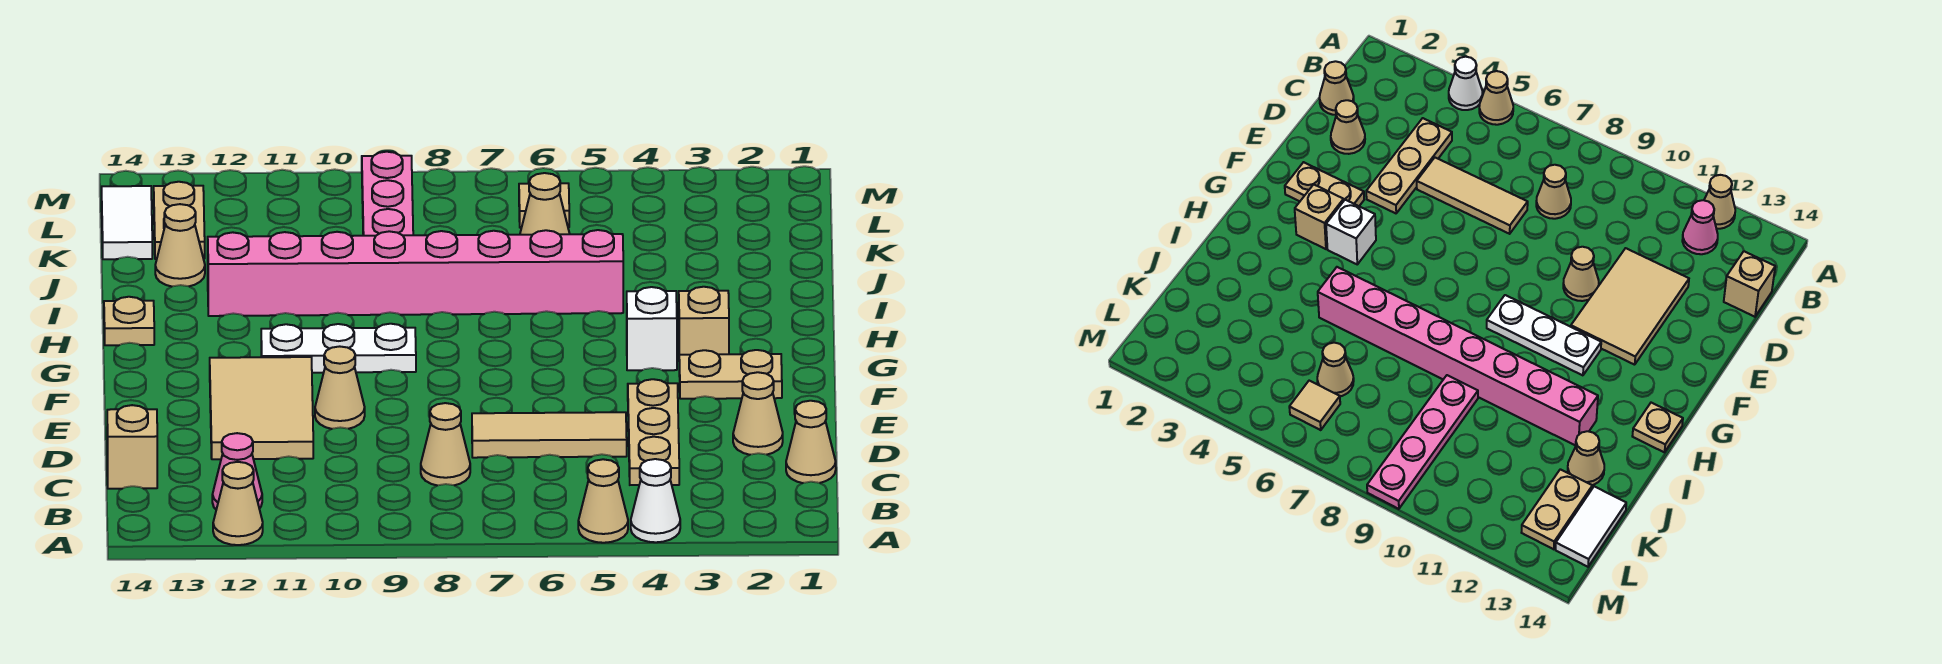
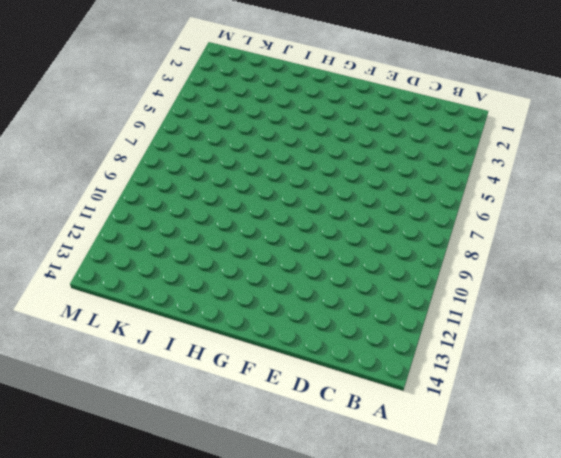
none -> white cone A4 level 1
none -> tan cone A5 level 1
none -> tan cone A12 level 1

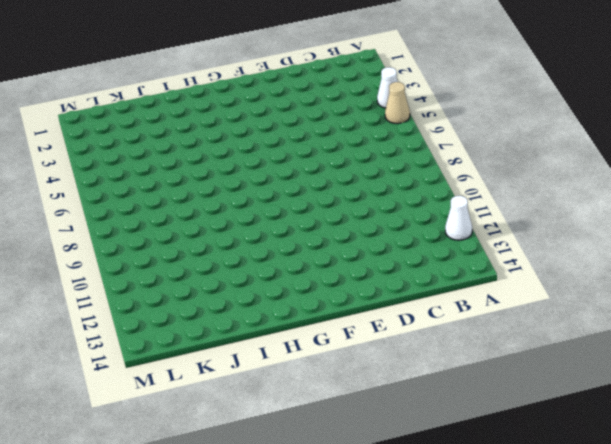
white cone A12 level 1 -> tan cone A12 level 1
none -> pink cone B12 level 1
none -> tan cone C1 level 1
none -> tan plate C4:E4 level 1

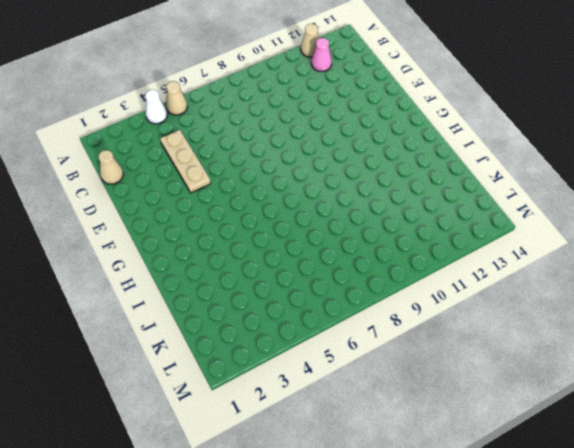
none -> tan cone C8 level 1
none -> tan brick C14 level 1
none -> tan cone D2 level 1

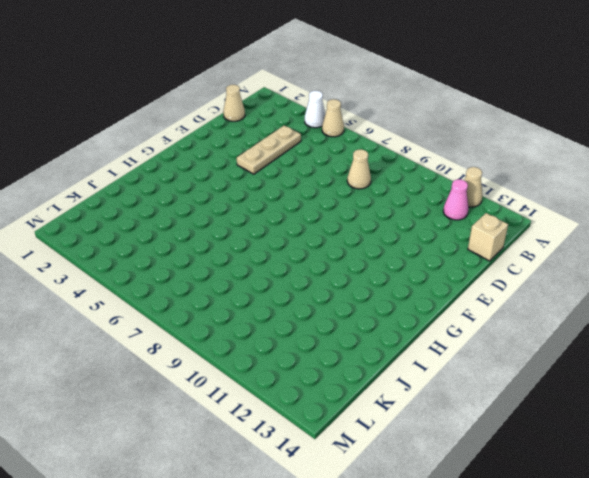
none -> tan cone D2 level 1
none -> tan tile D5:D7 level 1
none -> tan tile D11:F12 level 1

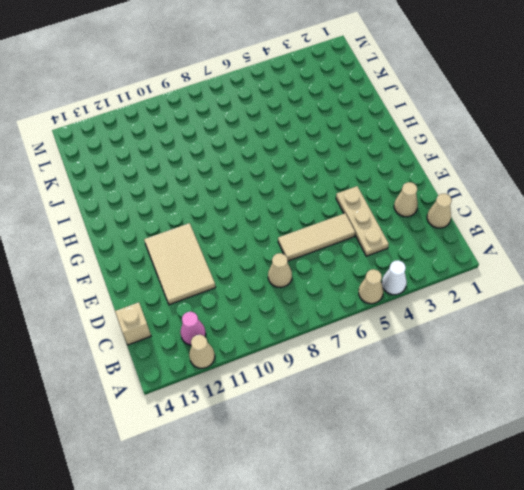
none -> tan cone E10 level 1
none -> tan plate F2:F3 level 1
none -> tan brick G3 level 1

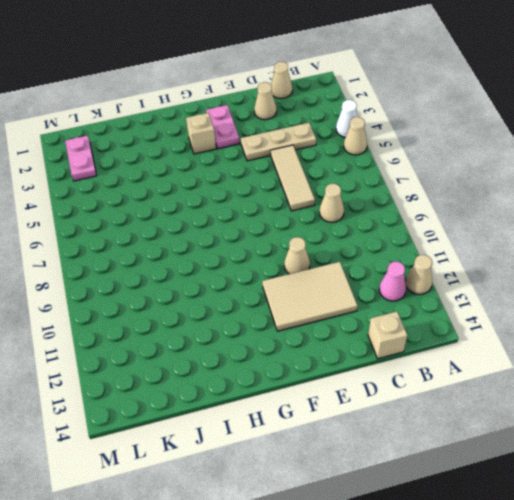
pink plate F2:F3 level 1 -> tan plate F2:F3 level 1
pink plate L2:L3 level 1 -> none
none -> white brick G4 level 1
none -> white plate G9:G11 level 1
none -> tan plate H14 level 1

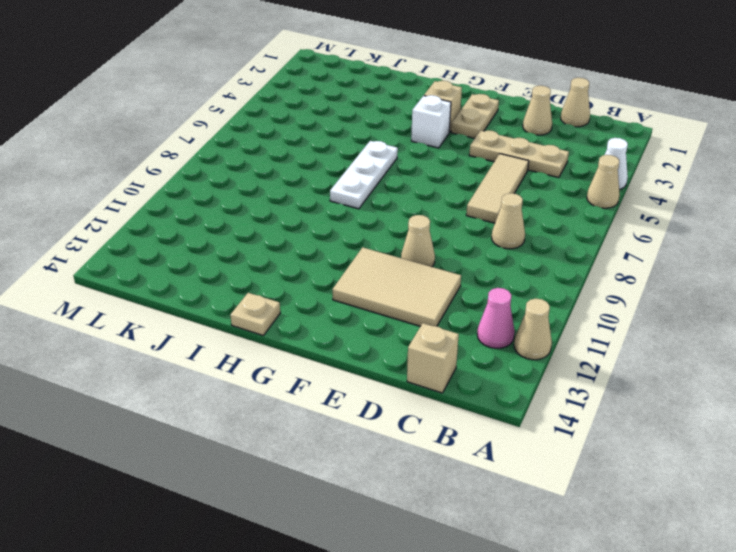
white plate H6:H8 level 1 -> white plate G9:G11 level 1
none -> pink brick I5:I12 level 1
none -> pink plate J9:M9 level 1
none -> tan cone J13 level 1

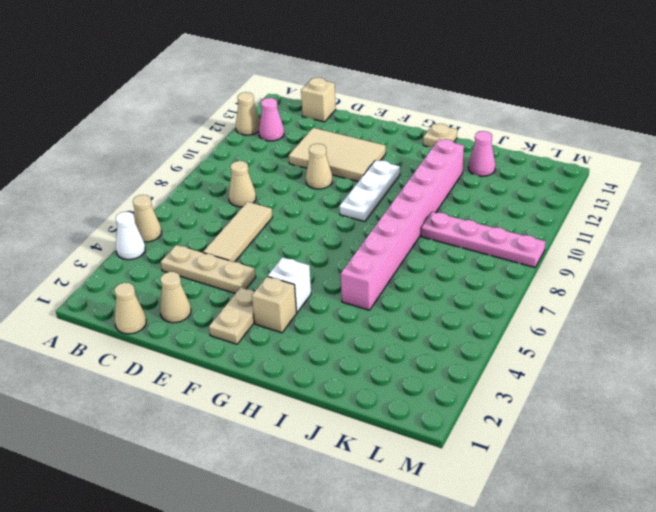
pink cone J13 level 1 -> tan cone J13 level 1
none -> tan cone K6 level 1
none -> tan plate K13:L13 level 1
none -> white tile K14:L14 level 1

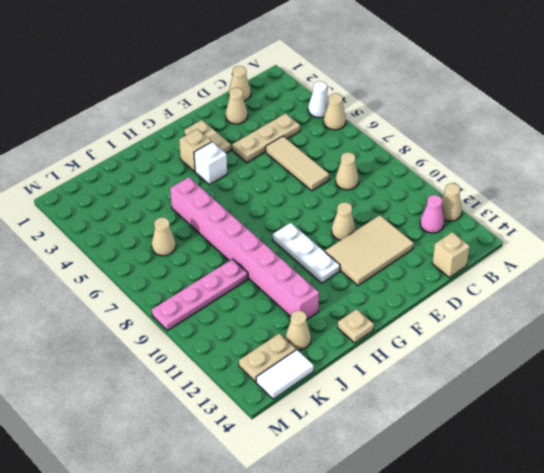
none -> tan tile L6 level 1

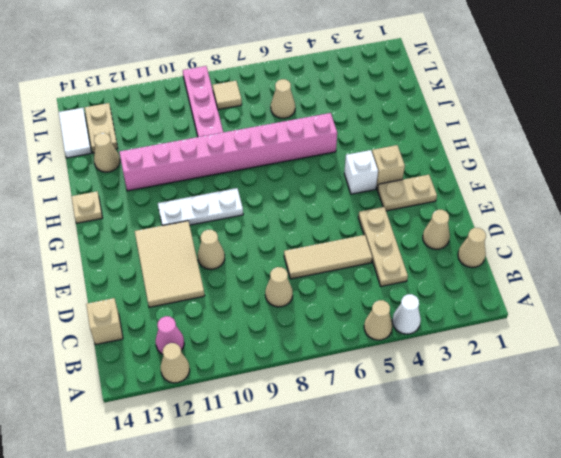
tan tile L8 level 1 -> tan tile L6 level 1

